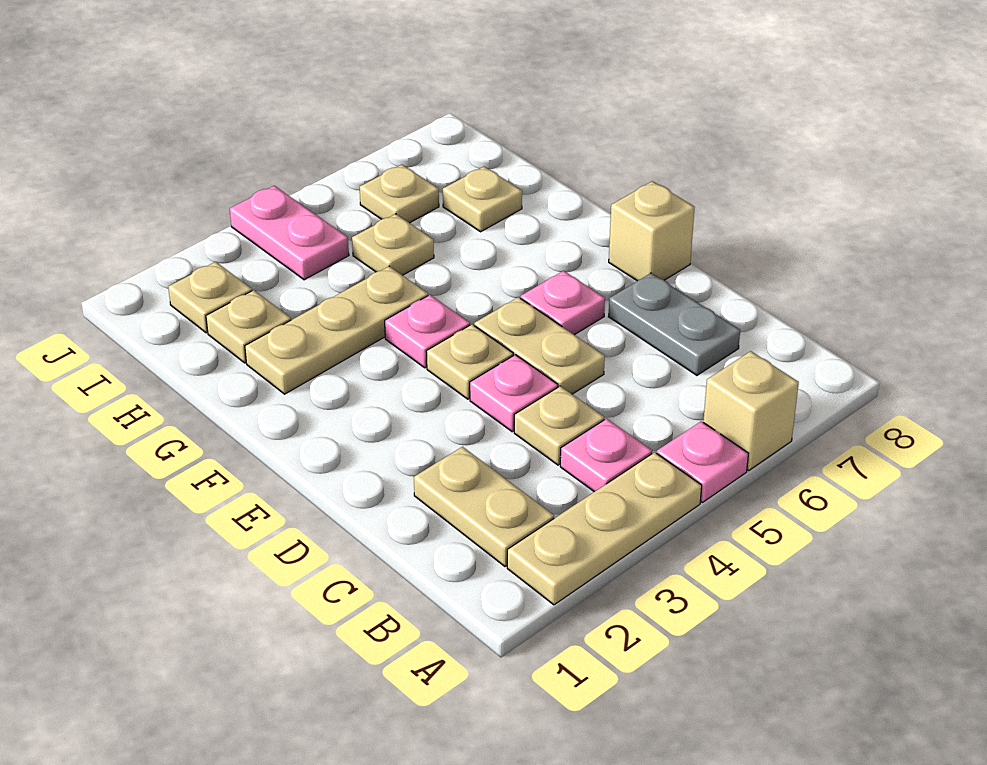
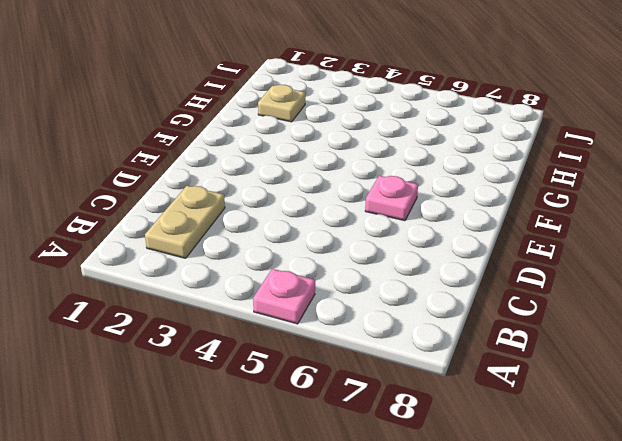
none -> tan plate A2:A4 level 1
none -> tan brick A6 level 1
none -> pink plate B4 level 1

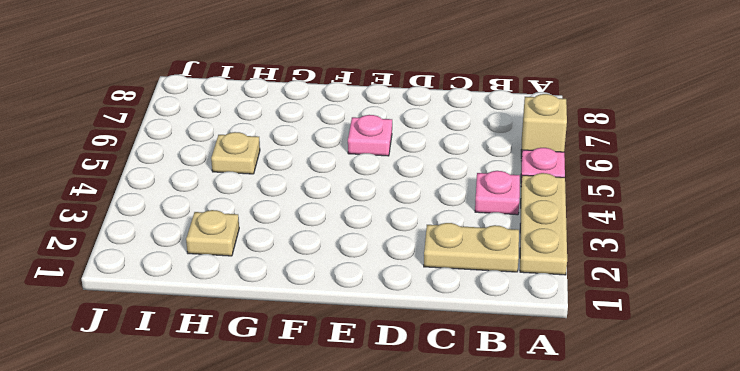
none -> tan plate C4 level 1
none -> grey plate C7:D7 level 1
none -> pink plate D4 level 1

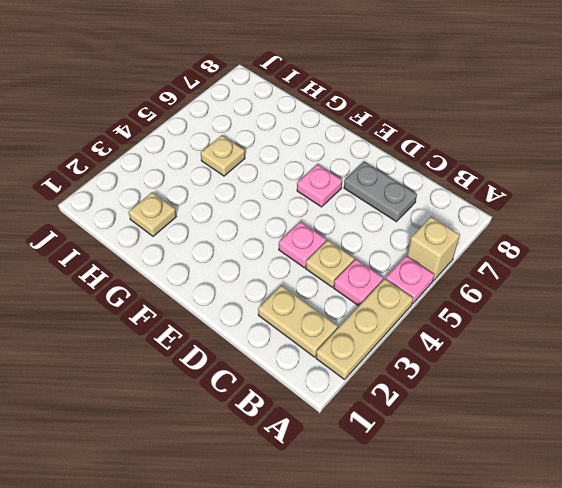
none -> tan plate D5:E5 level 1
none -> tan plate E4 level 1
none -> tan brick E8 level 1

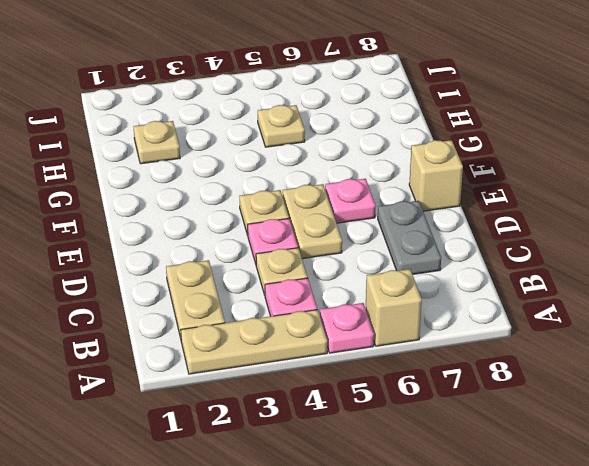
none -> pink plate F4 level 1
none -> tan plate G2:G4 level 1
none -> tan plate H7 level 1

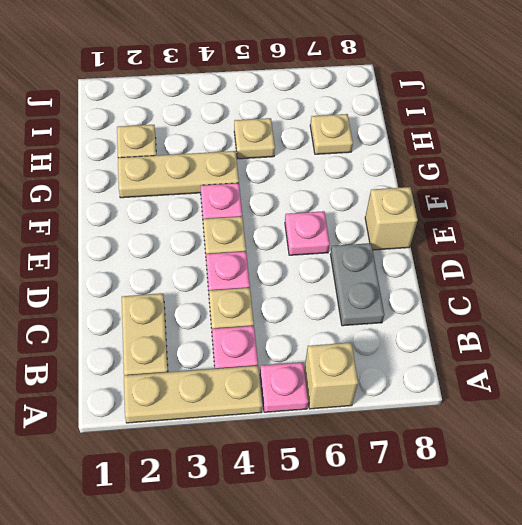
none -> tan plate D5:E5 level 1
none -> tan plate I2 level 1
none -> pink plate I4:J4 level 1

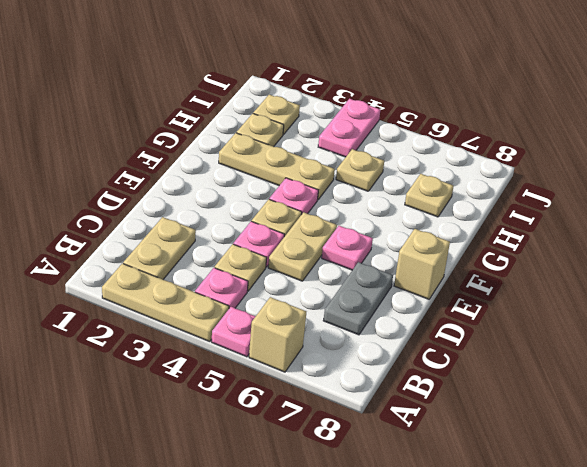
none -> tan plate I6 level 1

